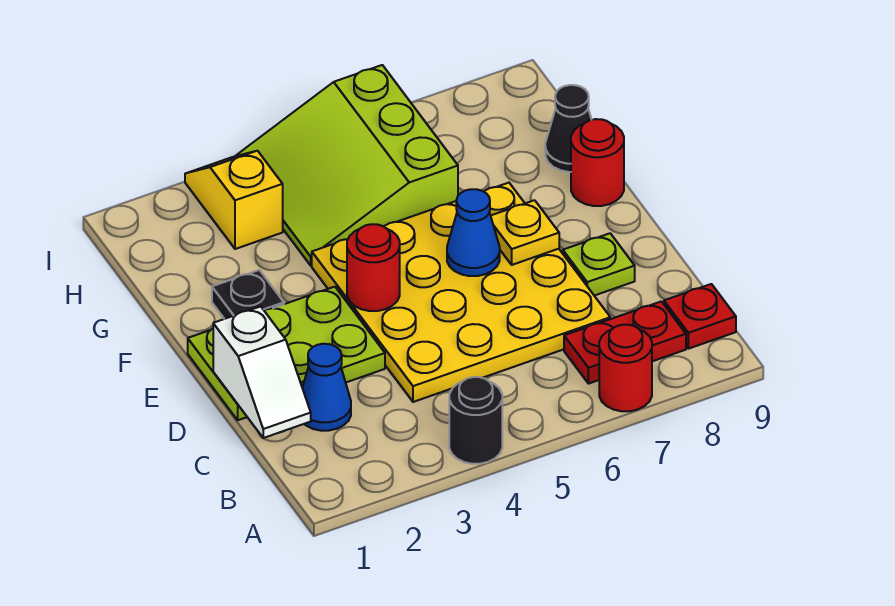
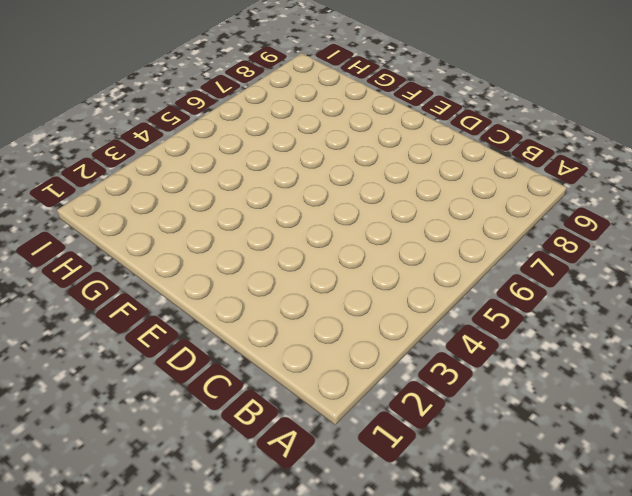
none -> black round brick A4 level 1
none -> red round brick A7 level 1
none -> red plate B7:B8 level 1

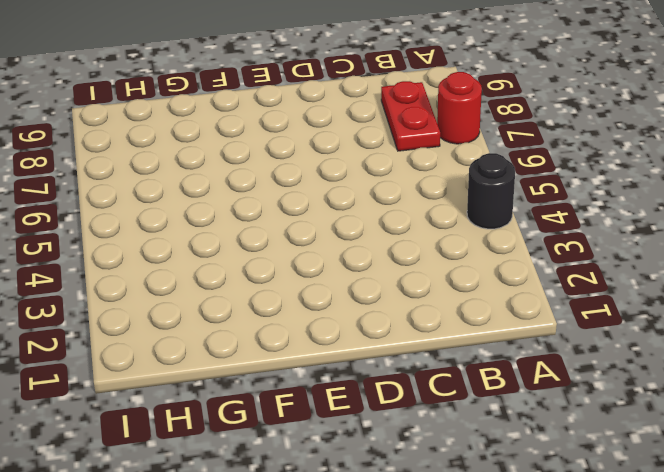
none -> red plate B9 level 1
none -> blue cone C2 level 1
none -> yellow plate C4:F7 level 1

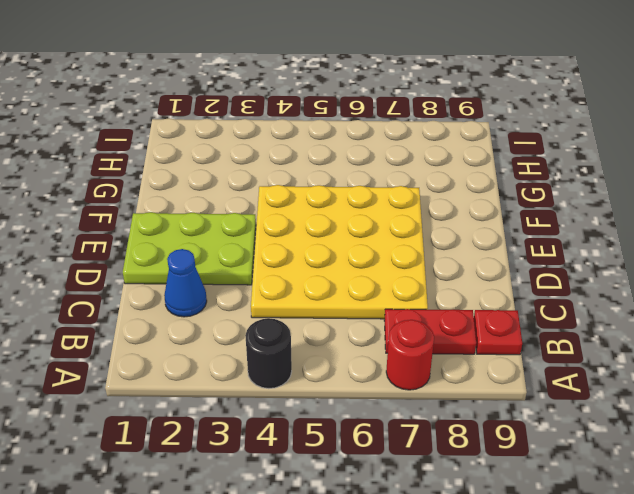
none -> lime plate D8 level 1
none -> black plate F2 level 1
none -> red round brick F9 level 1

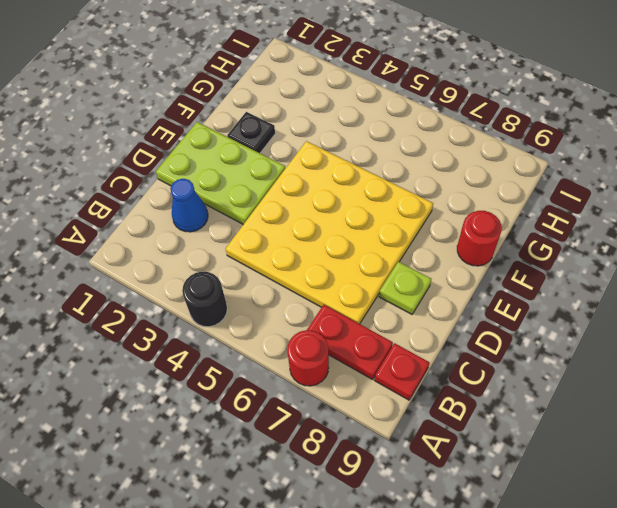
none -> lime slope G4:I6 level 1 top 6
none -> black cone G9 level 1
none -> yellow slope H3:I3 level 1 top H

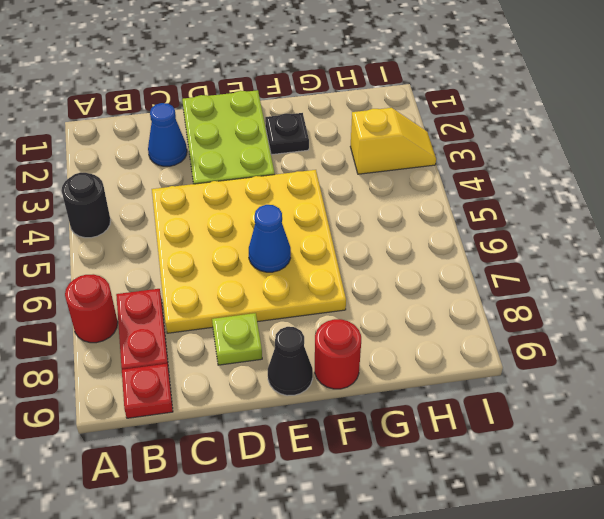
black cone E9 level 1 -> black cone G9 level 1
none -> lime slope G4:I6 level 1 top 6
none -> white slope C1:D1 level 2 top D
none -> red round brick E4 level 2

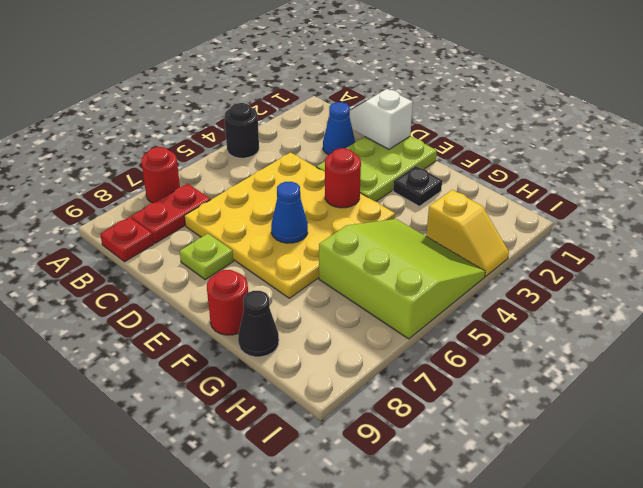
none -> yellow plate E7 level 2

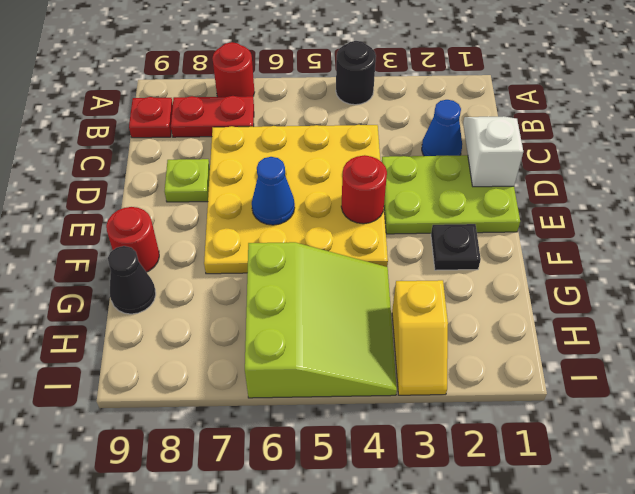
none -> yellow plate E7 level 2

